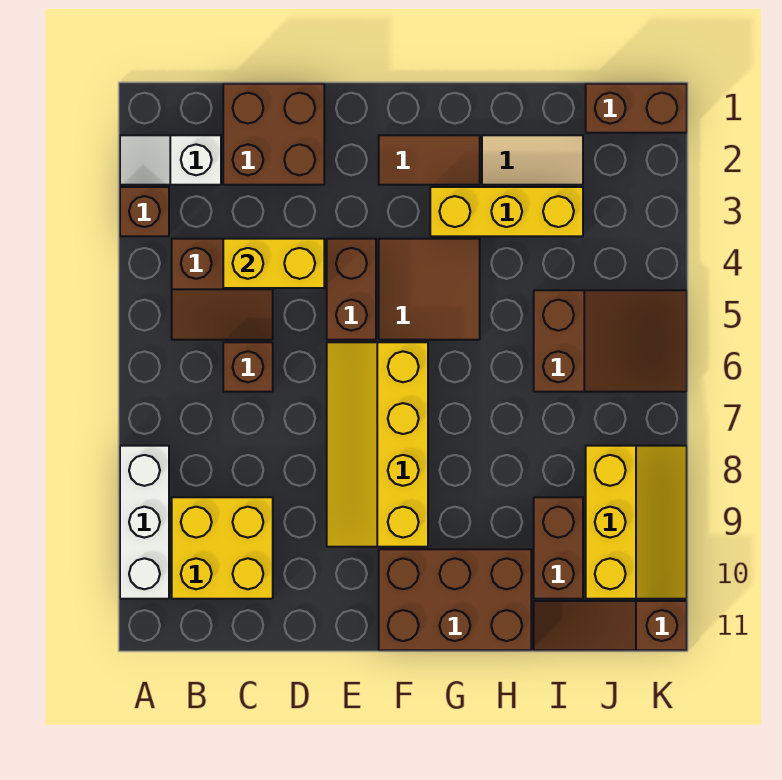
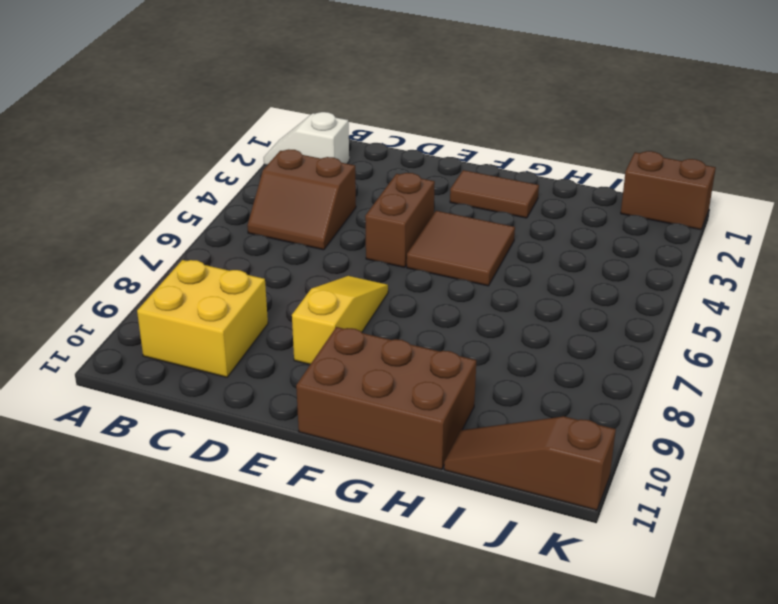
yellow slope E7:E9 level 1 top 9 -> yellow slope E6:F9 level 1 top F
none -> brown brick A3 level 1
none -> white brick A8:A10 level 1
none -> brown brick C1:D2 level 1

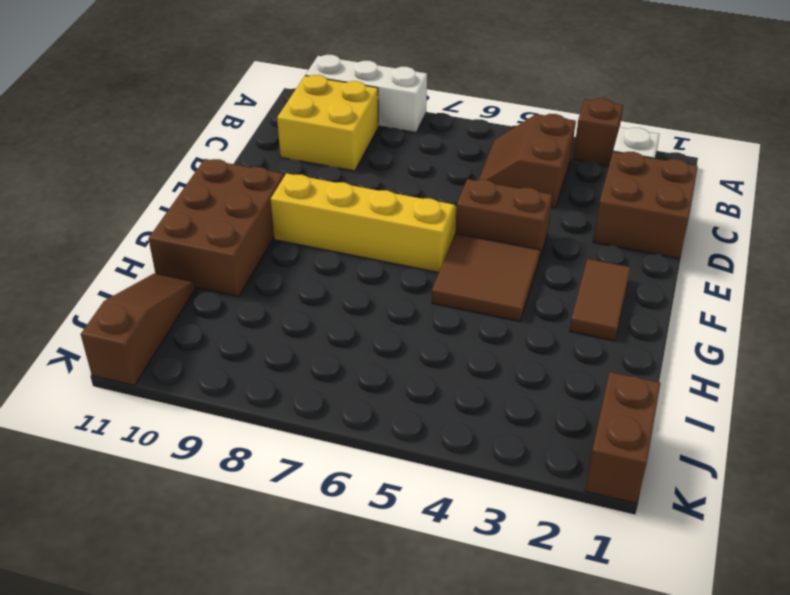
none -> brown brick C6 level 1
none -> yellow brick G3:I3 level 1
none -> tan tile H2:I2 level 1

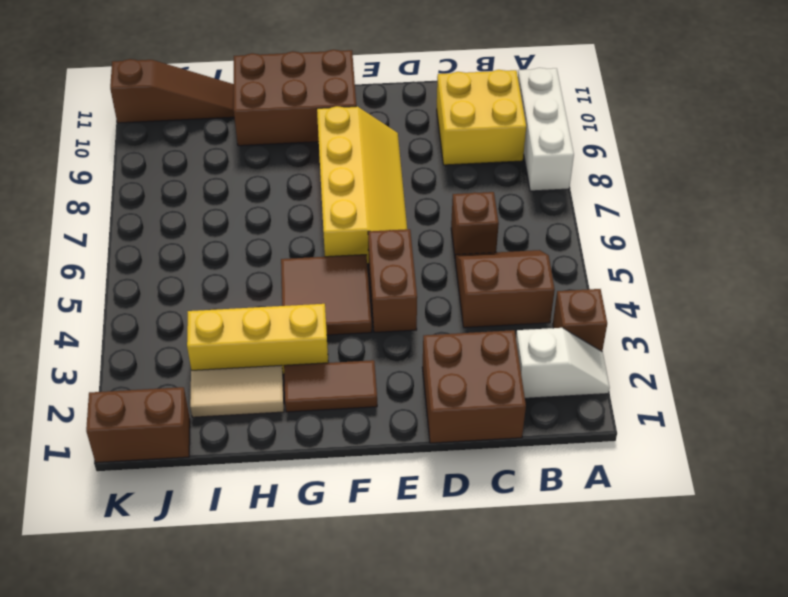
none -> brown slope I5:K6 level 1 top I
none -> brown brick I9:I10 level 1
none -> yellow slope J8:K10 level 1 top J

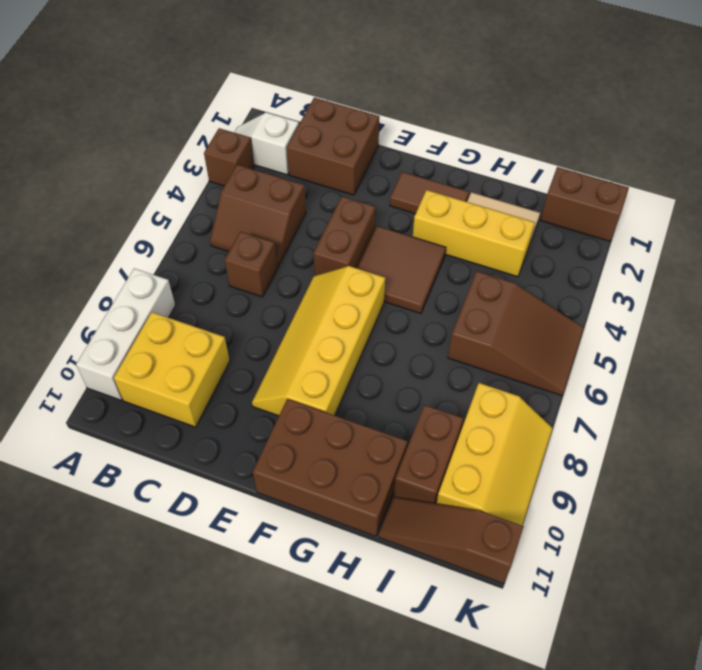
none -> yellow brick C4:D4 level 2

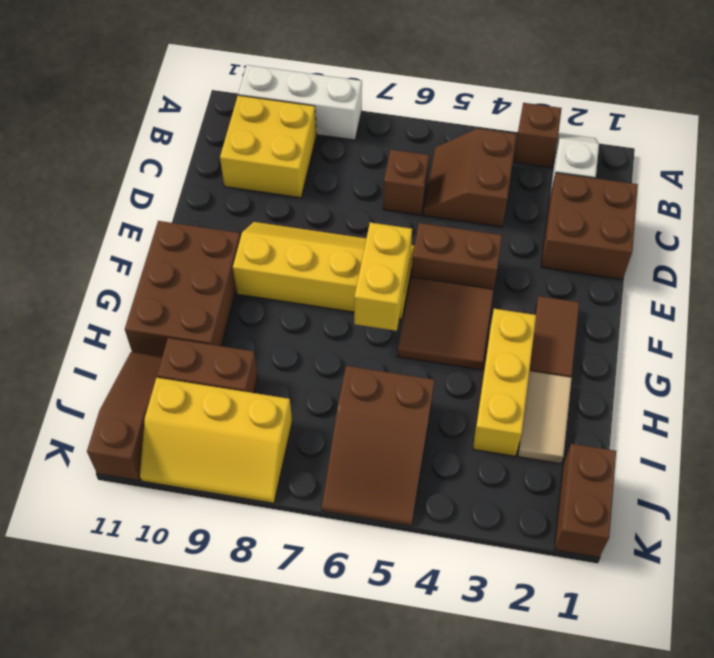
yellow brick F6:G6 level 2 -> yellow brick C4:D4 level 2

